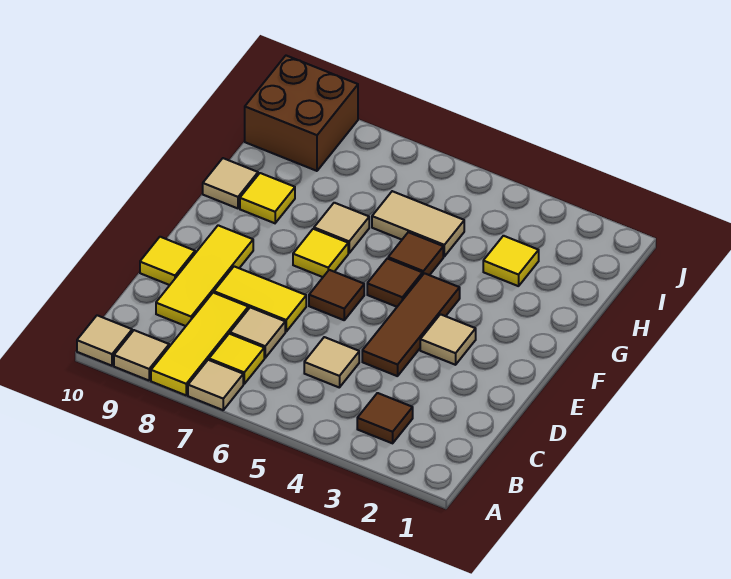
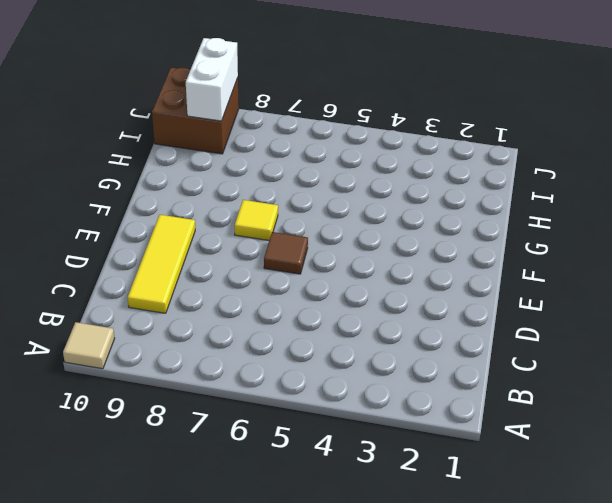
white brick I9:J9 level 2 -> none
none -> tan tile A7 level 1
none -> yellow tile A8:C8 level 1
none -> tan tile A9 level 1

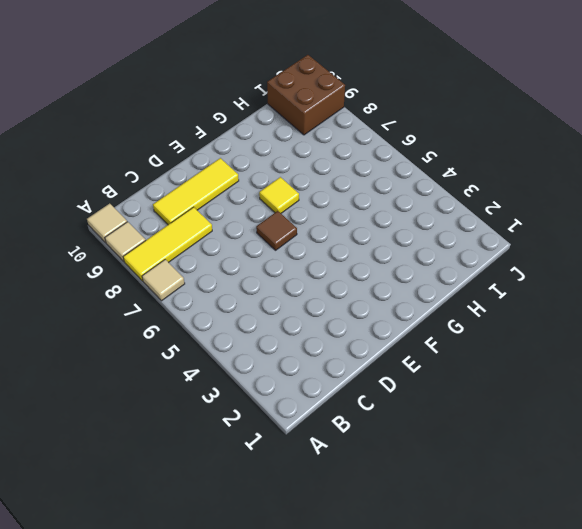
none -> brown tile B3 level 1
none -> yellow tile B7 level 1
none -> tan tile C5 level 1

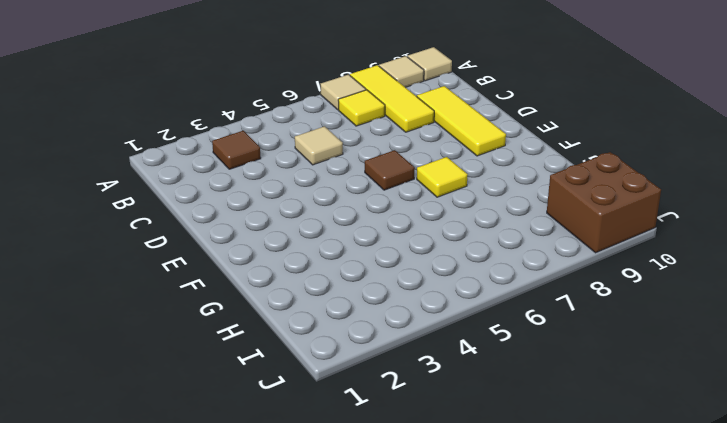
none -> tan tile C7 level 1
none -> brown tile D4:F4 level 1
none -> yellow tile D7:D8 level 1

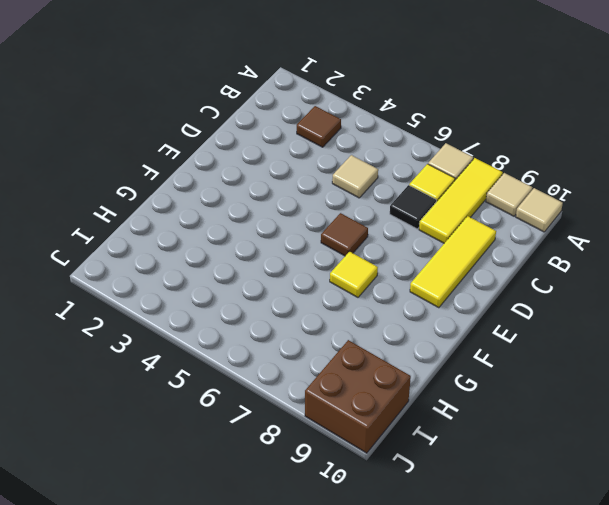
black tile C7 level 1 -> tan tile C7 level 1
none -> brown tile D4:F4 level 1
none -> yellow tile D7:D8 level 1
none -> yellow tile D10 level 1

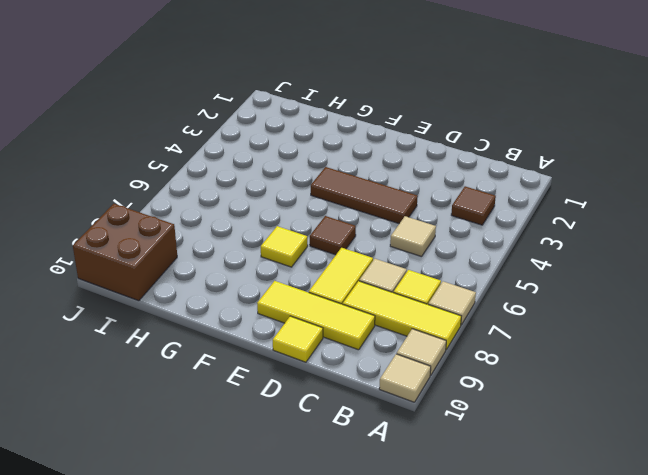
none -> tan tile E3 level 1
none -> brown tile F5 level 1
none -> brown tile G5 level 1

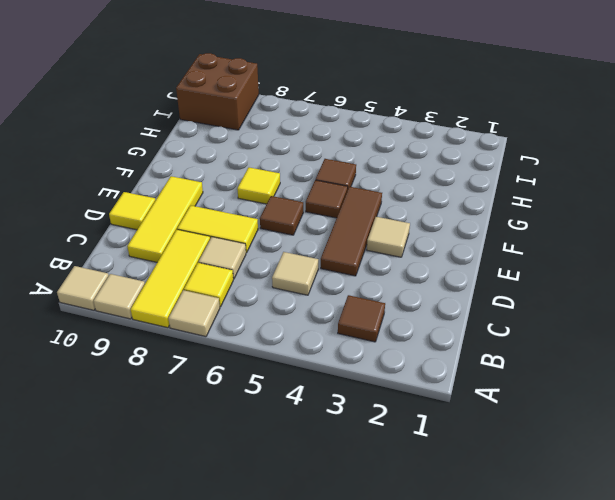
none -> tan tile G7 level 1
none -> yellow tile G9 level 1
none -> tan tile G10 level 1

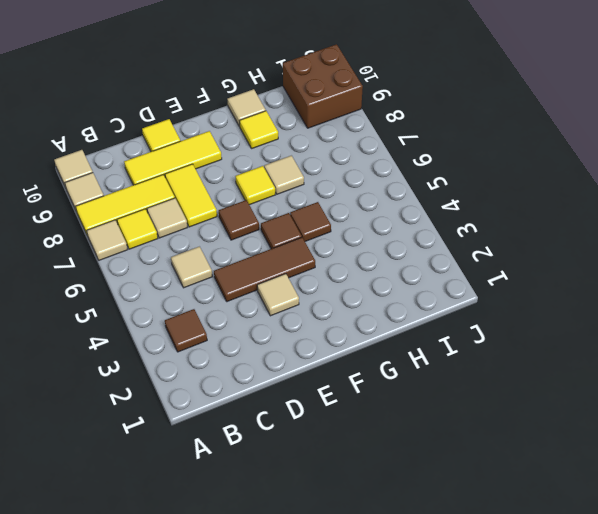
none -> yellow tile H3 level 1
none -> tan tile H5:H6 level 1

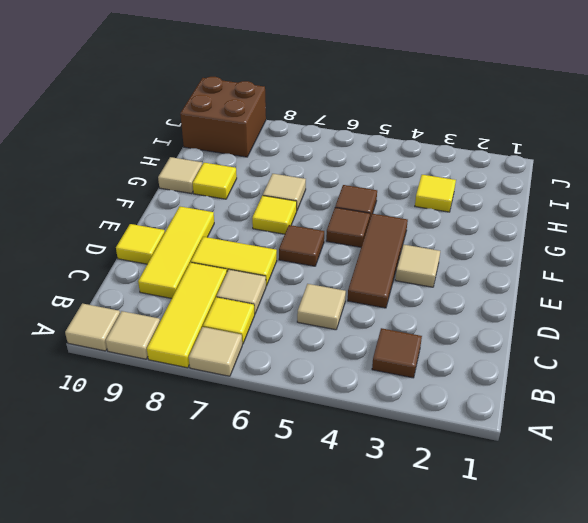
none -> tan tile H5:H6 level 1

